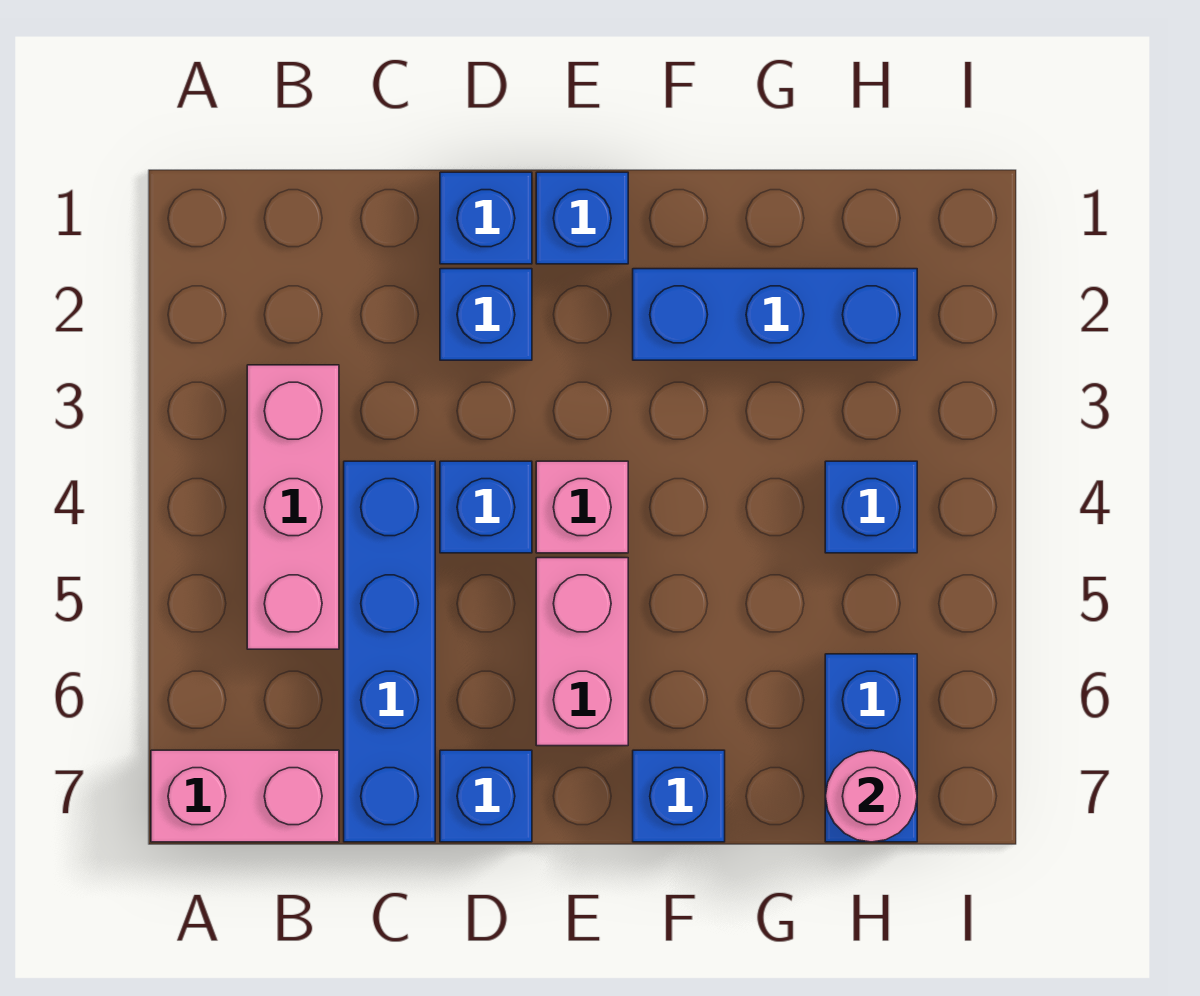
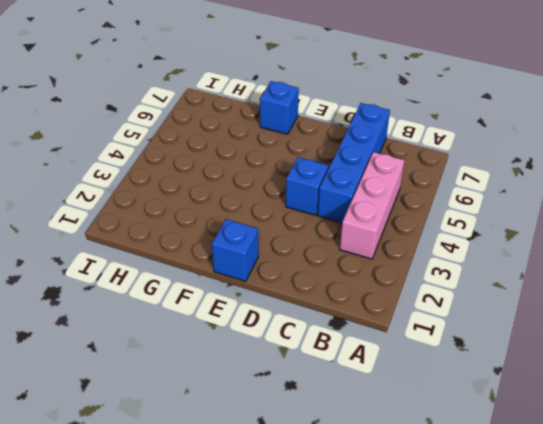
none -> pink brick A7:B7 level 1
none -> blue brick D1 level 1
none -> blue brick D2 level 1

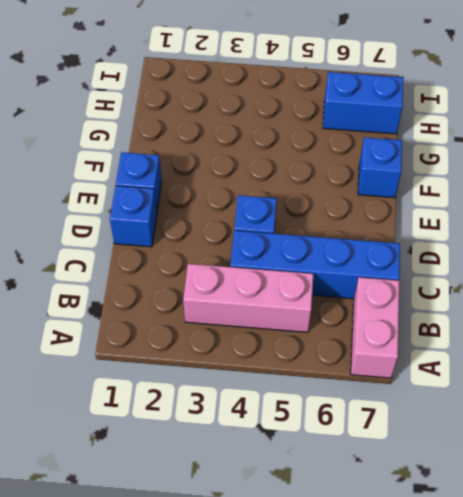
none -> blue brick D2 level 1
none -> blue brick D7 level 1
none -> pink brick E4 level 1

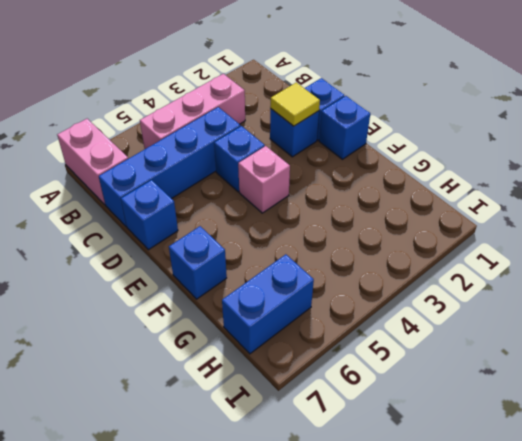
yellow tile D2 level 2 -> none
none -> pink brick E5:E6 level 1
none -> blue brick F2:H2 level 1
none -> blue brick H4 level 1

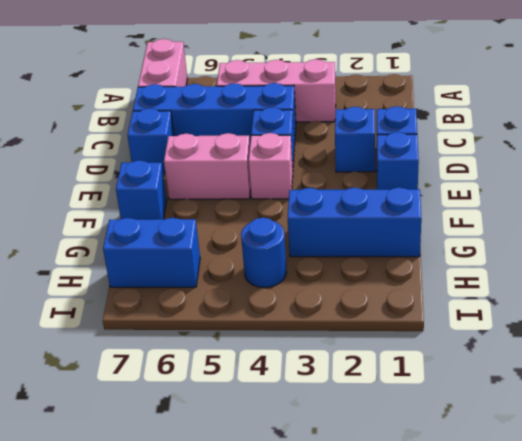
blue brick G1:G3 level 1 -> blue brick F2:H2 level 1
blue round brick H4 level 1 -> blue brick H4 level 1
none -> pink round brick H7 level 2

